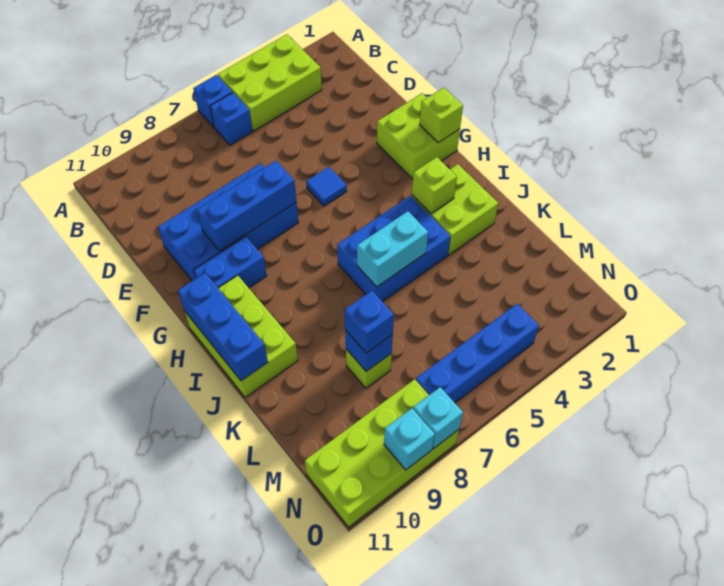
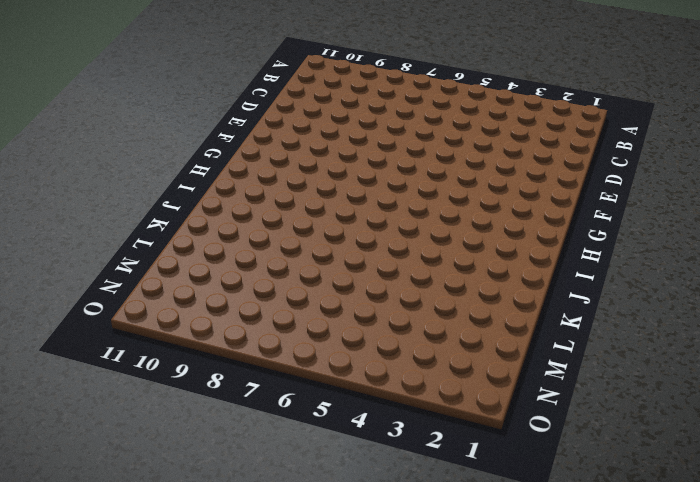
none -> lime brick A3:B5 level 1
none -> blue brick A6 level 1
none -> blue brick B6 level 1

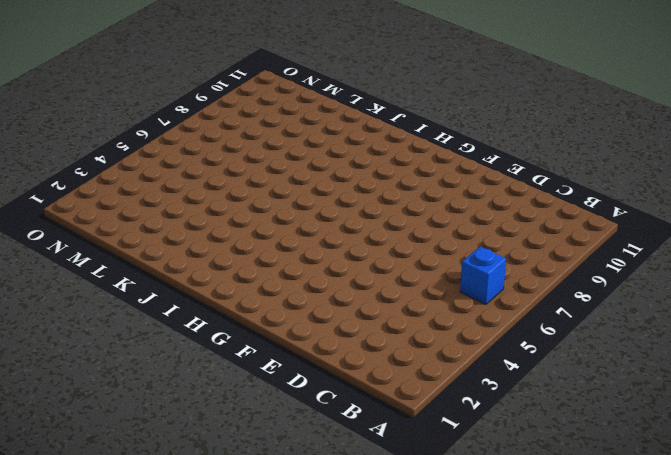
none -> lime brick A3:B5 level 1
none -> blue brick A6 level 1
none -> blue brick E7:F10 level 1

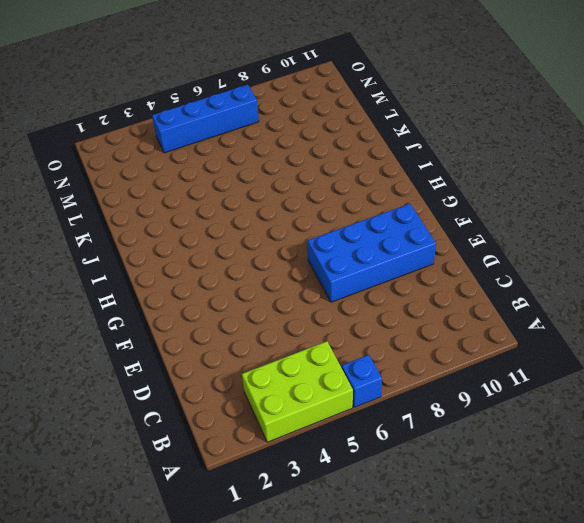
none -> blue brick B6 level 1
none -> lime brick F1:G2 level 1
none -> blue tile F5 level 1

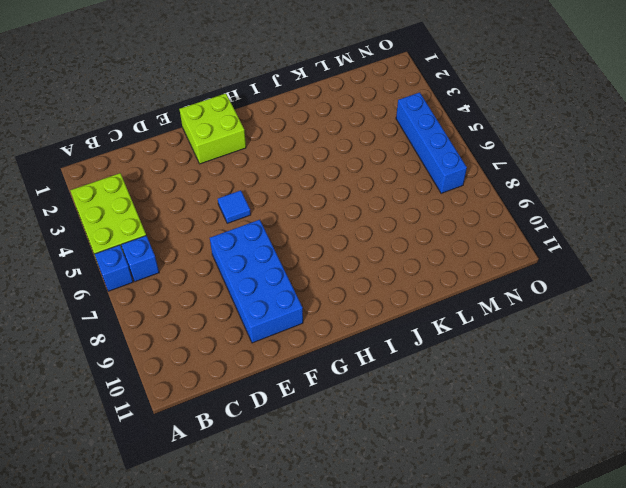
none -> blue brick G9:G10 level 1
none -> lime brick H10:J11 level 1
none -> lime brick I2:J3 level 1

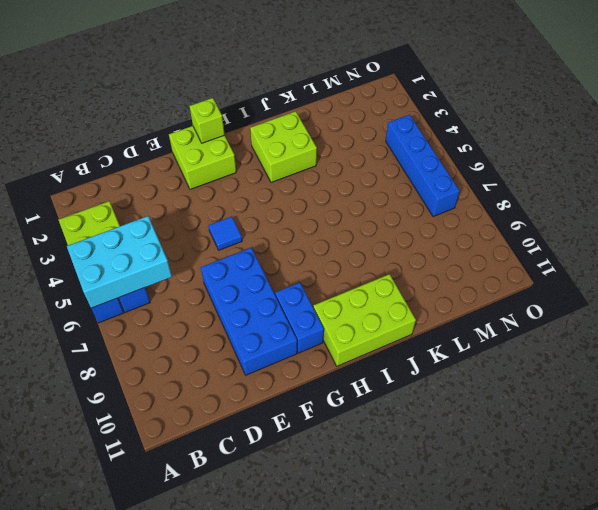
cyan brick A5:C6 level 2 -> none
none -> blue brick I4:J6 level 1
none -> lime brick L8 level 1
none -> lime brick N8:O11 level 1

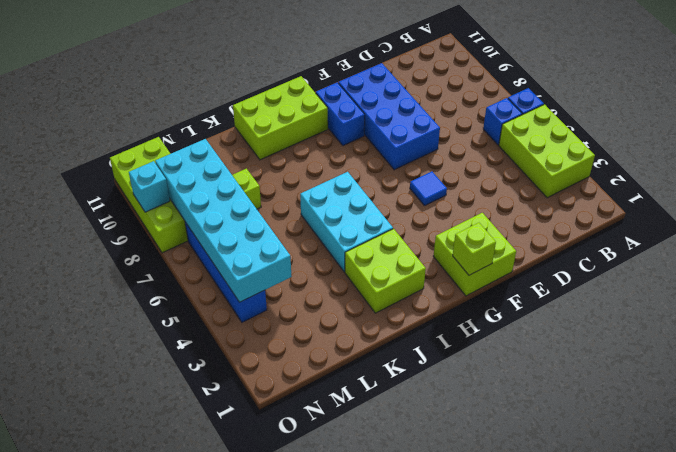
cyan brick I4:J6 level 1 -> blue brick I4:J6 level 1
cyan brick M4:N9 level 2 -> none
none -> blue brick F7:F9 level 2
none -> blue brick H11:J11 level 2
none -> lime brick I3 level 2

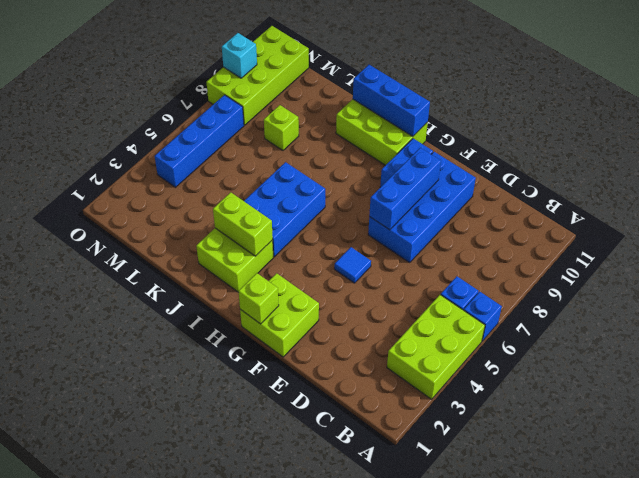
lime brick I3:J3 level 2 -> lime brick I3 level 2
none -> cyan brick J5:J6 level 2
none -> blue brick L8 level 2
none -> cyan brick O8 level 2

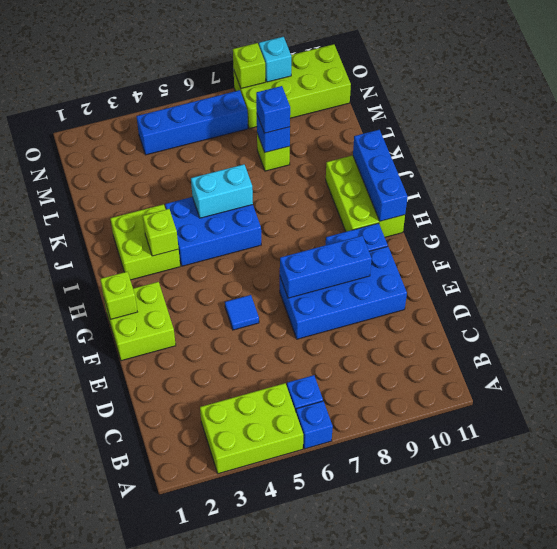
lime brick O8 level 2 -> cyan brick O8 level 2

